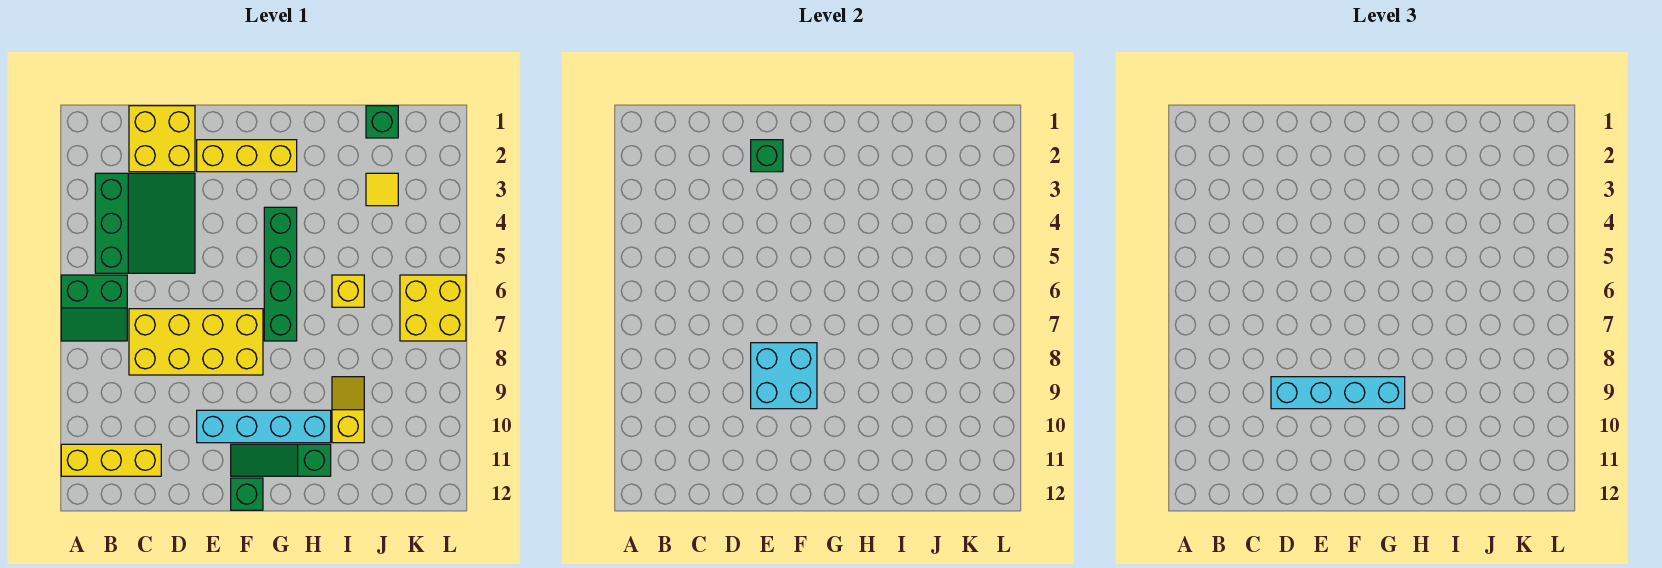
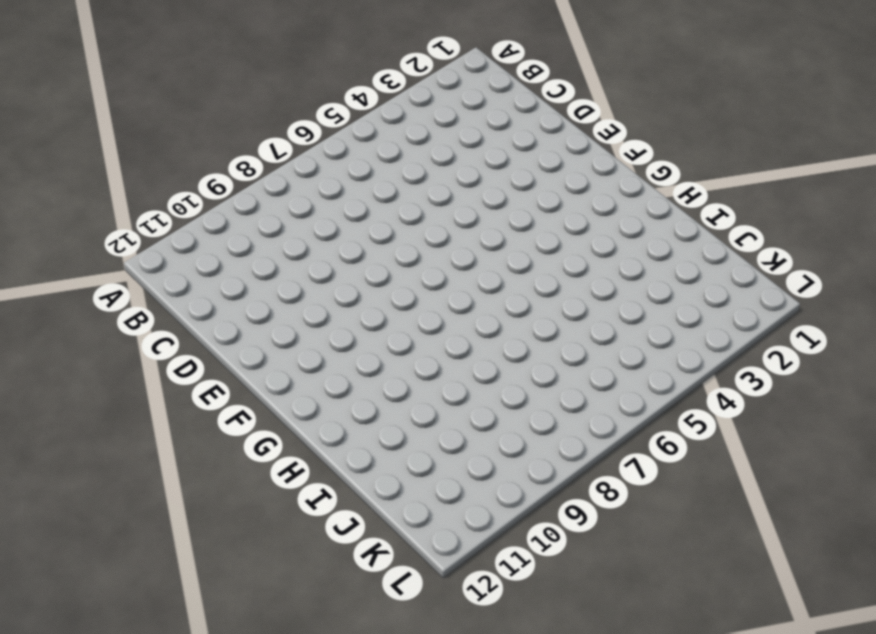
none -> green slope A6:B7 level 1 top 6
none -> yellow brick A11:C11 level 1
none -> green slope B3:D5 level 1 top B

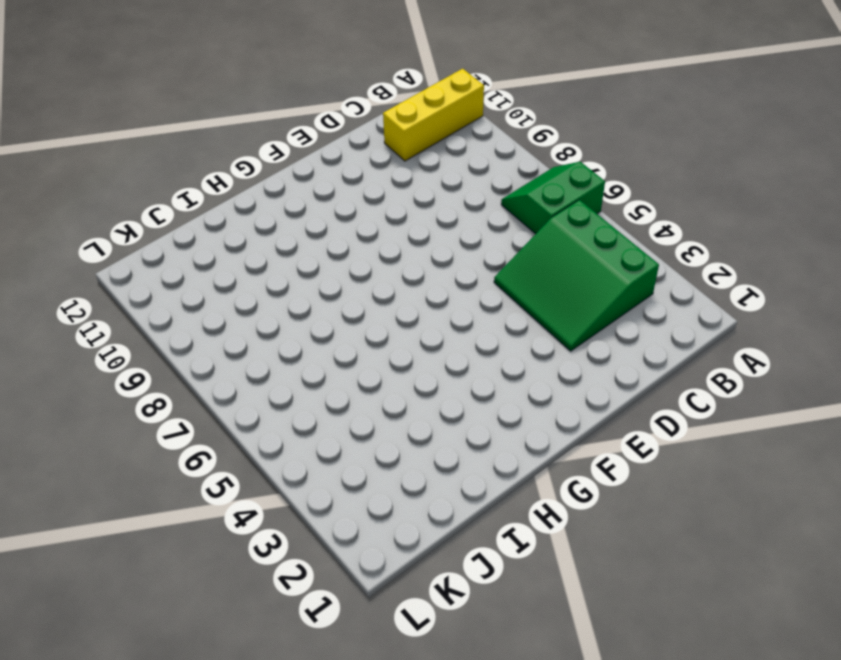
none -> yellow brick C1:D2 level 1
none -> yellow brick C7:F8 level 1
none -> yellow brick E2:G2 level 1

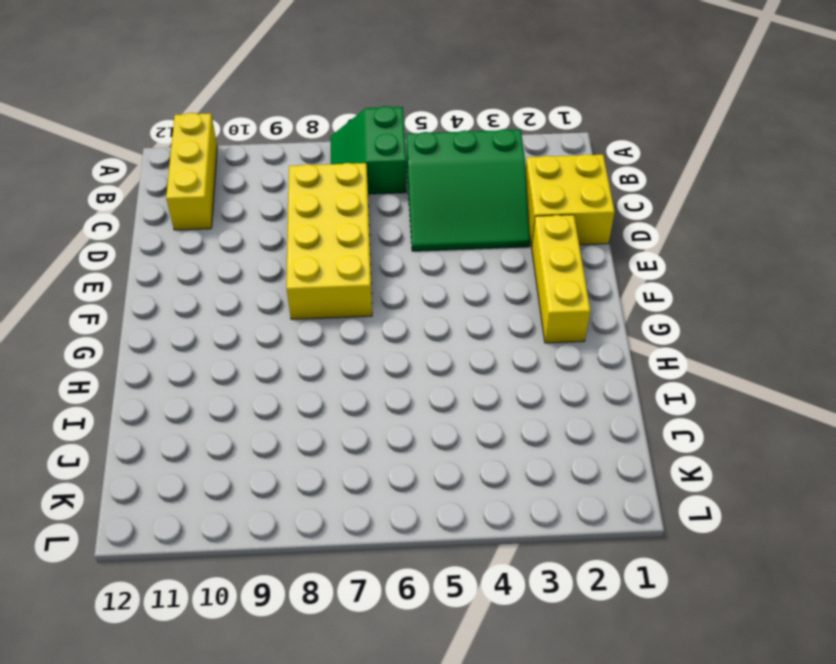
none -> cyan brick E10:H10 level 1
none -> green slope F11:H11 level 1 top H
none -> green brick F12 level 1

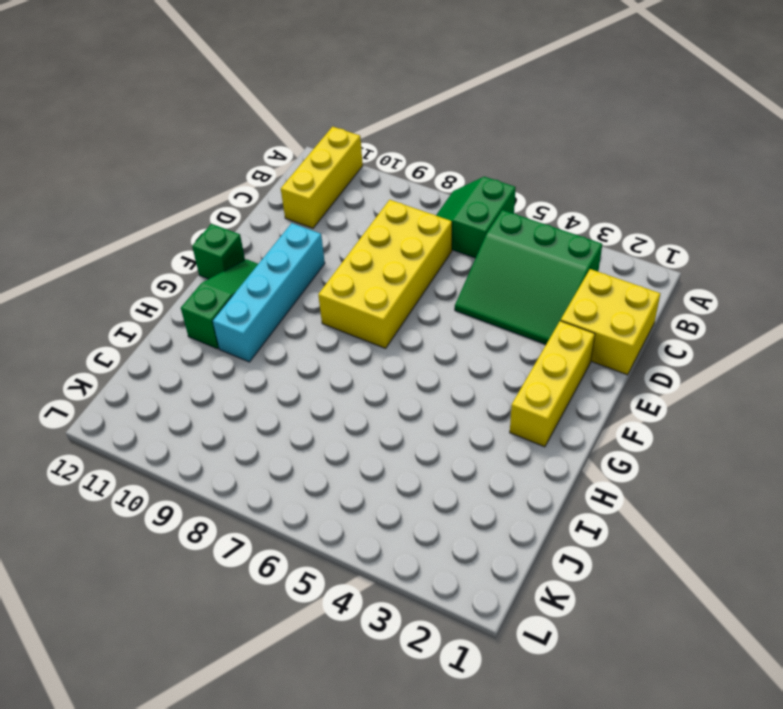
none -> green brick G4:G7 level 1
none -> yellow brick I6 level 1
none -> yellow slope I9:I10 level 1 top 10

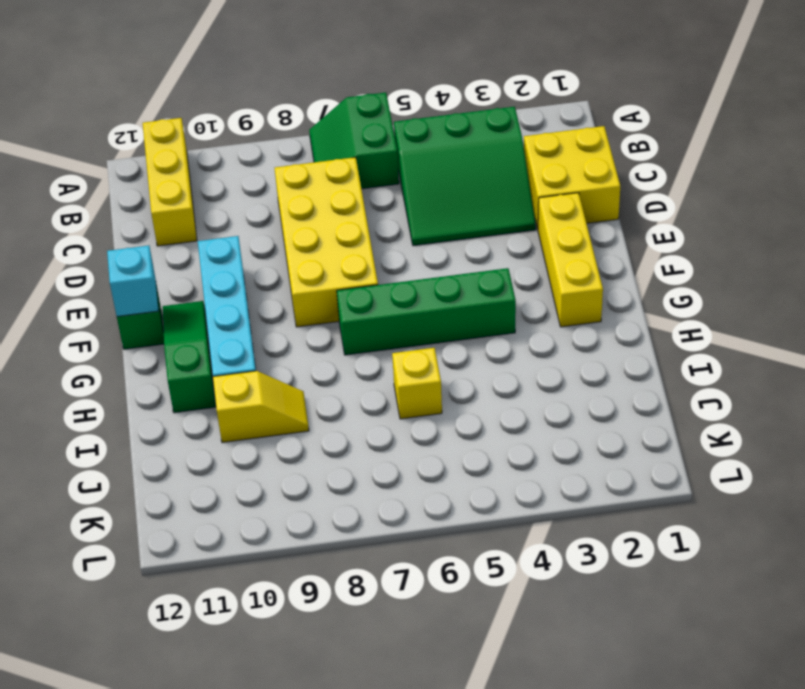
cyan brick F12 level 2 -> none
none -> green brick J1 level 1
none -> yellow tile J3 level 1
none -> yellow brick K6:L7 level 1

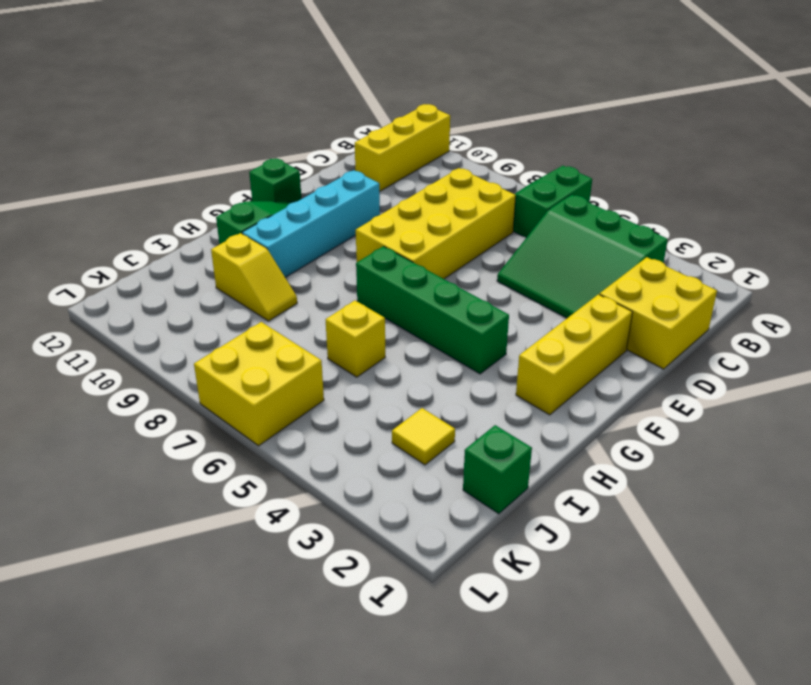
none -> green brick E2 level 2
none -> cyan brick E8:F9 level 2
none -> cyan brick D9:G9 level 3

